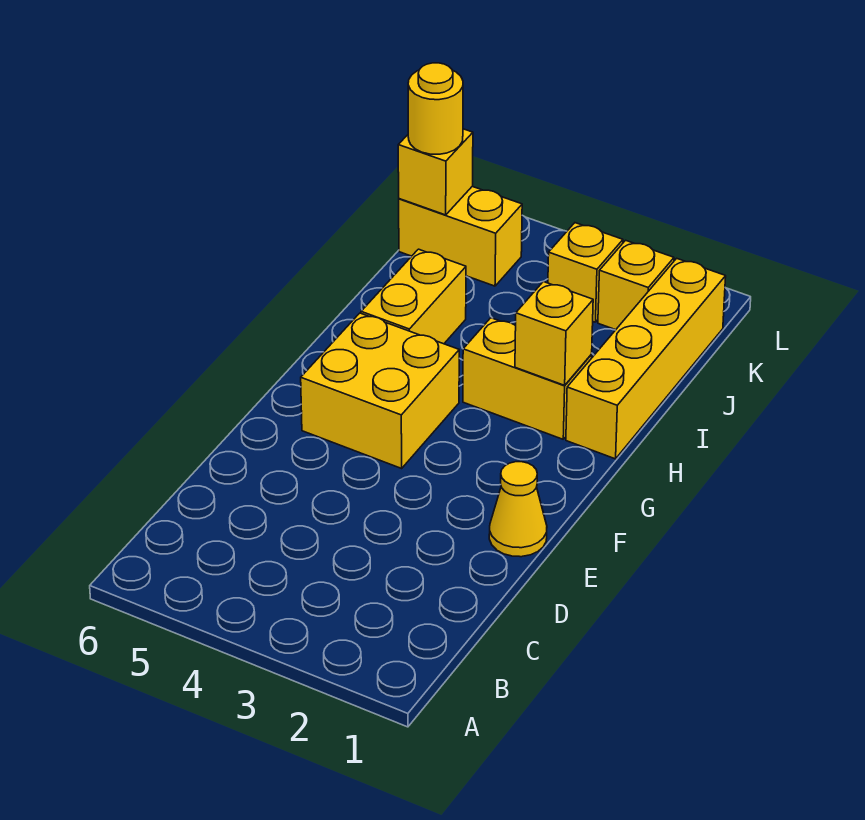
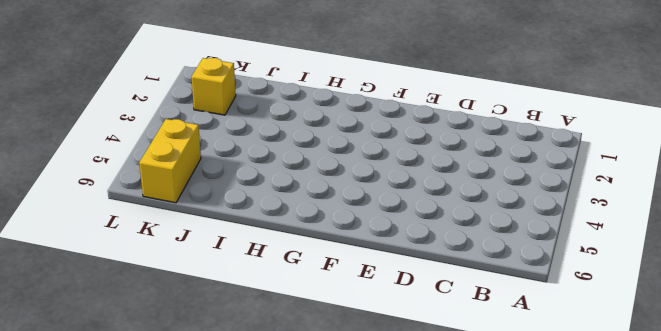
none -> yellow cone E1 level 1
none -> yellow brick F4:G5 level 1

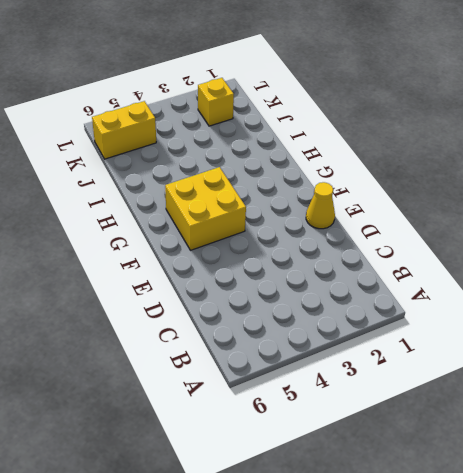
none -> yellow brick H1:K1 level 1
none -> yellow brick H2:H3 level 1

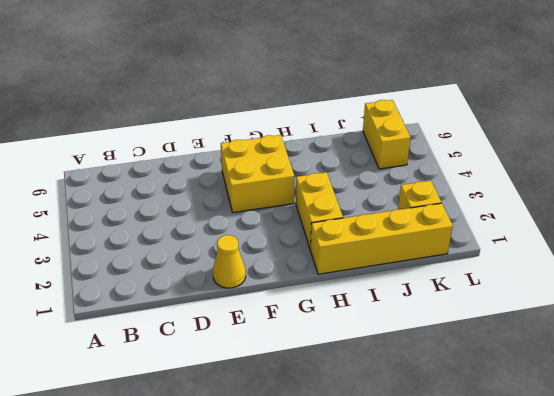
none -> yellow brick H5:I5 level 1
none -> yellow brick K3 level 1

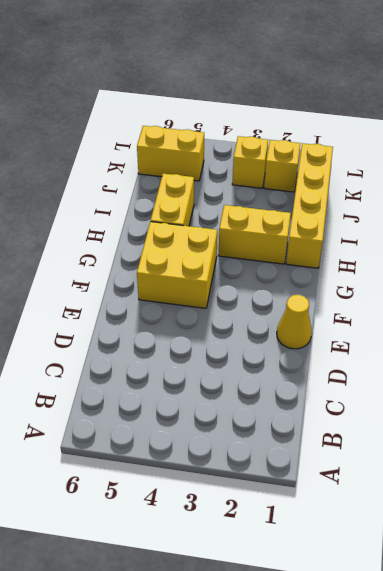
none -> yellow brick H2 level 2
none -> yellow brick K6 level 2

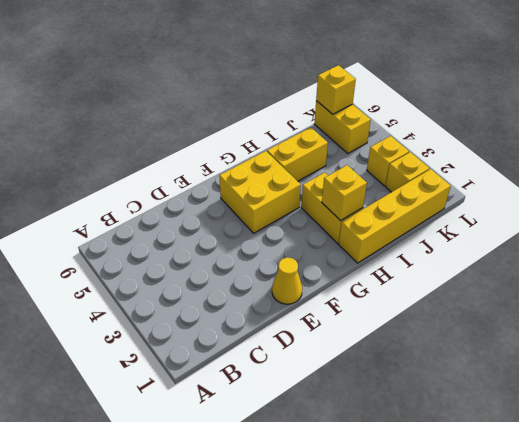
none -> yellow round brick K6 level 3

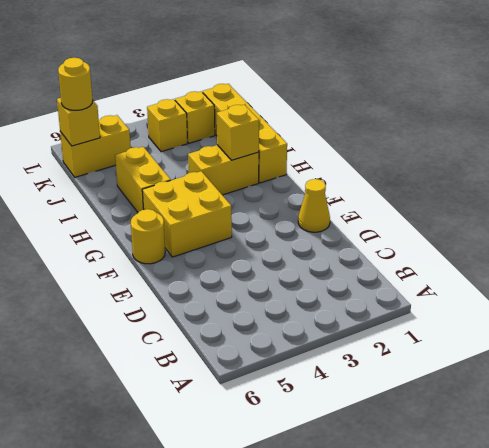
yellow round brick F6 level 1 -> none

